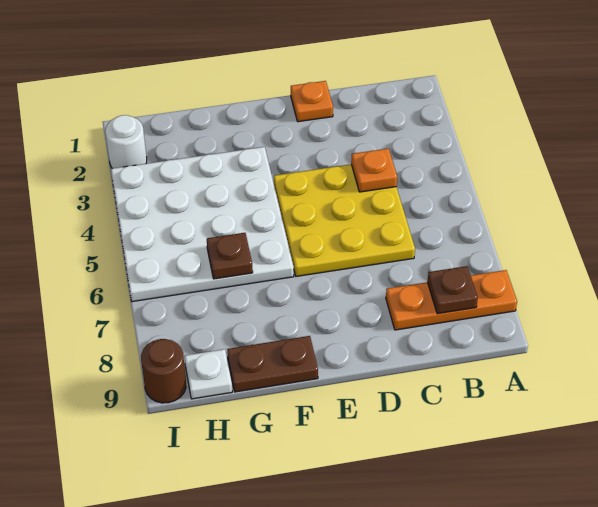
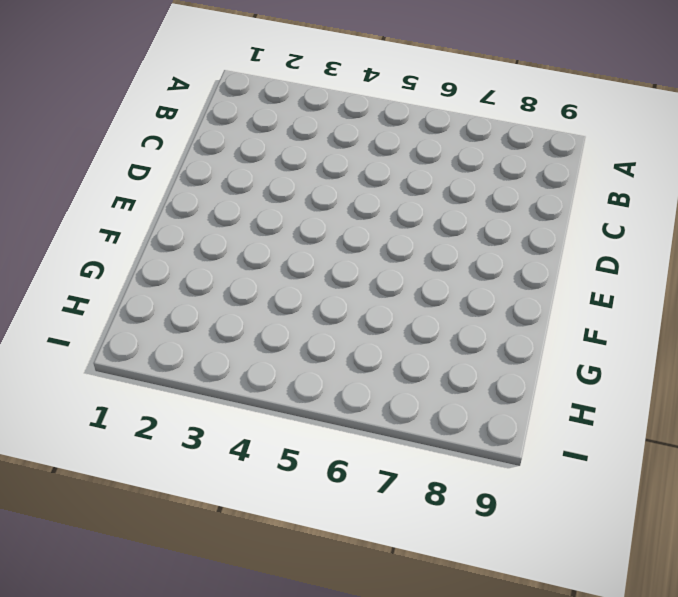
none -> orange plate A8:C8 level 1
none -> yellow plate C4:E6 level 1

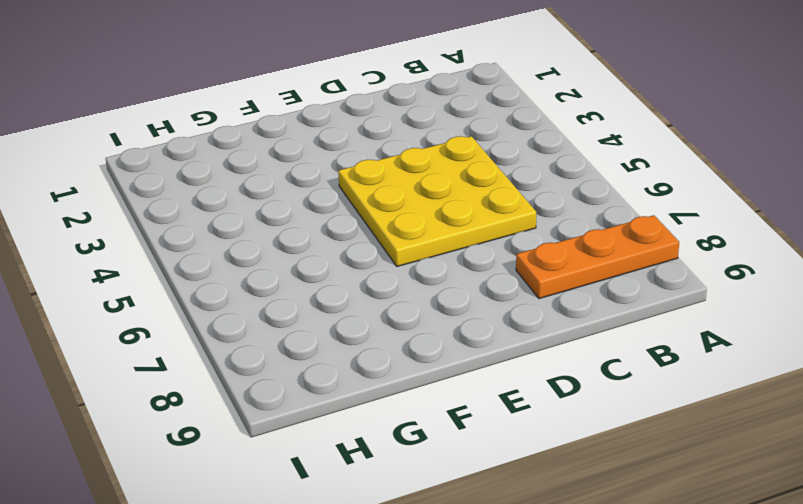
none -> orange plate D1 level 1
none -> white plate F3:I6 level 1

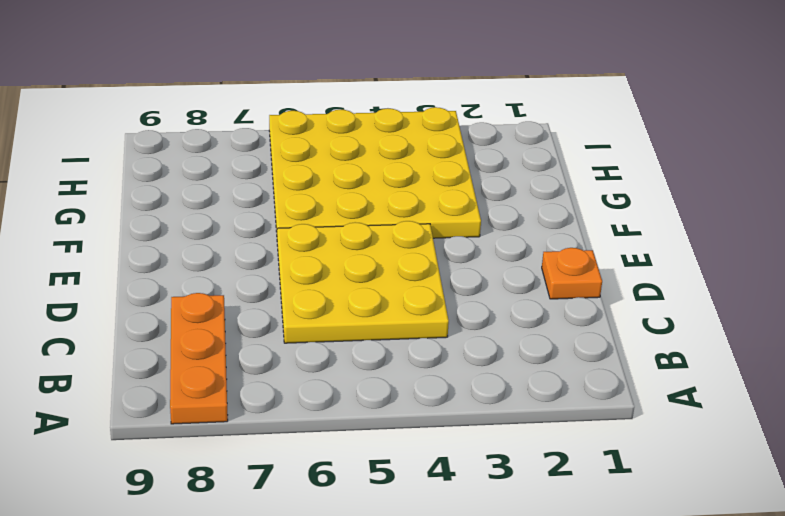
yellow plate F3:I6 level 1 -> white plate F3:I6 level 1
none -> brown plate F9:G9 level 1
none -> white plate H9 level 1

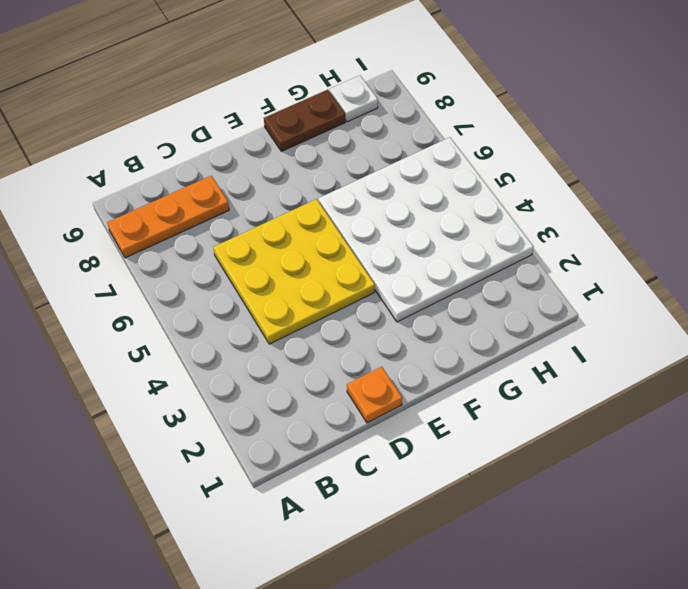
none -> white round brick I2 level 1
none -> brown round brick I9 level 1

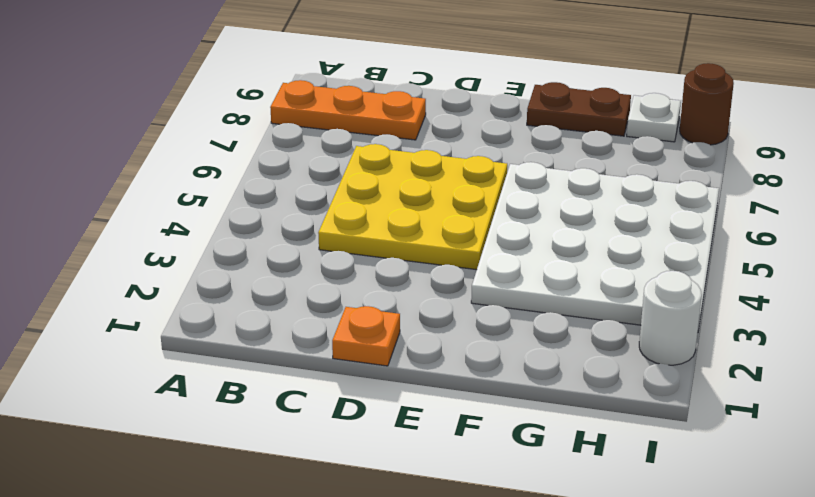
none -> brown plate B8 level 2
none -> orange plate C4 level 2

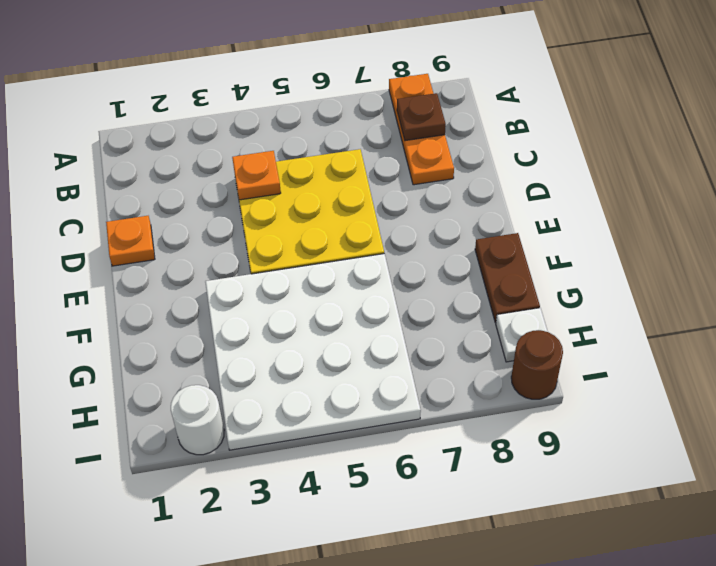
none -> brown plate G6 level 2

